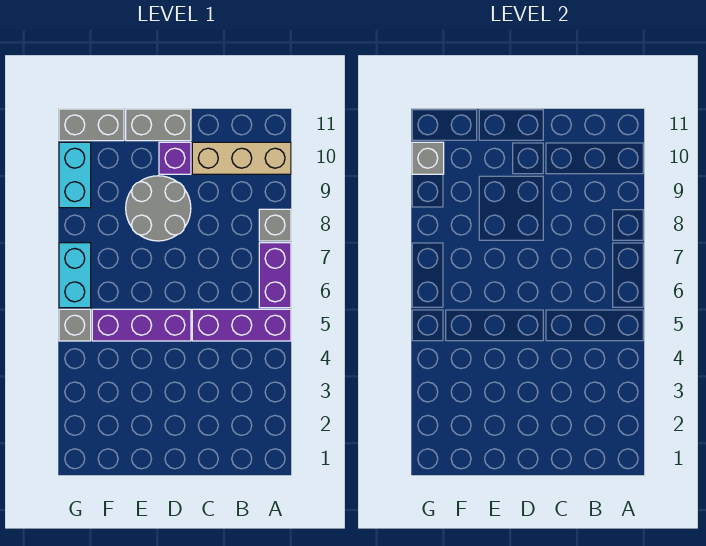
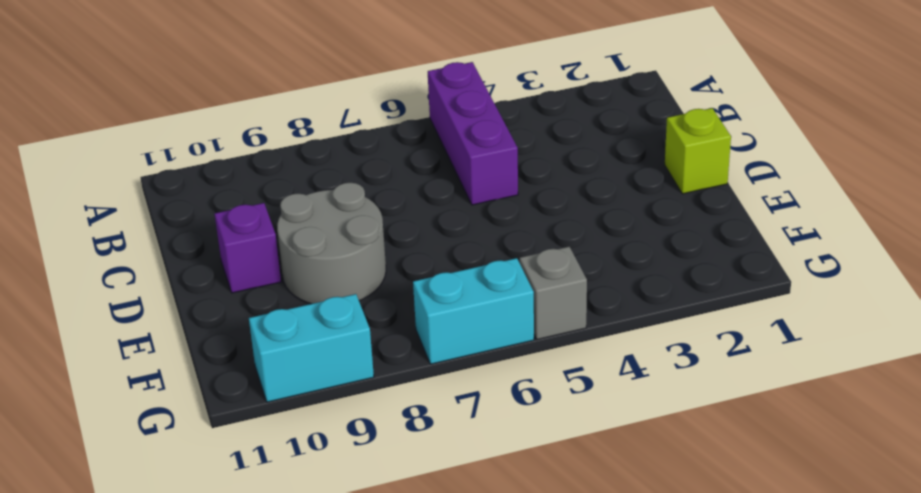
lime brick D1 level 1 -> none
none -> purple brick A6:A7 level 1
none -> grey brick A8 level 1
none -> tan brick A10:C10 level 1

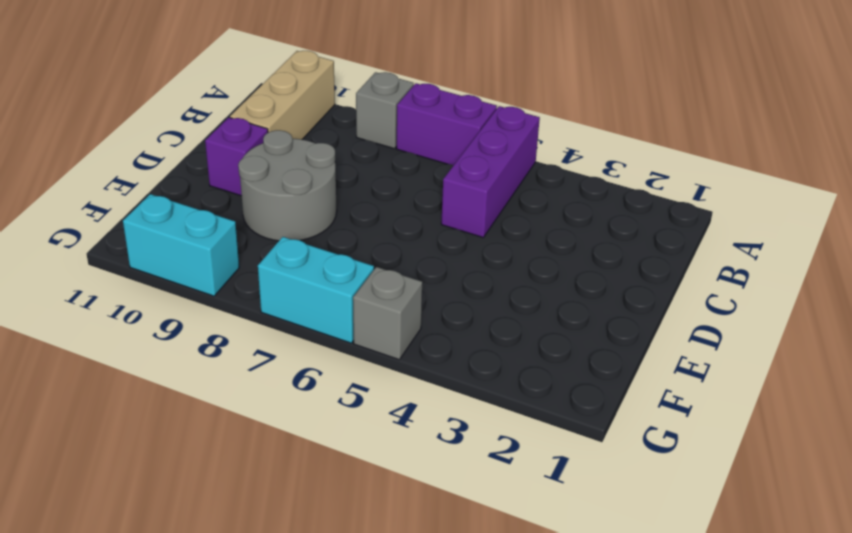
none -> purple brick D5:F5 level 1
none -> grey brick D11:E11 level 1
none -> grey brick F11:G11 level 1

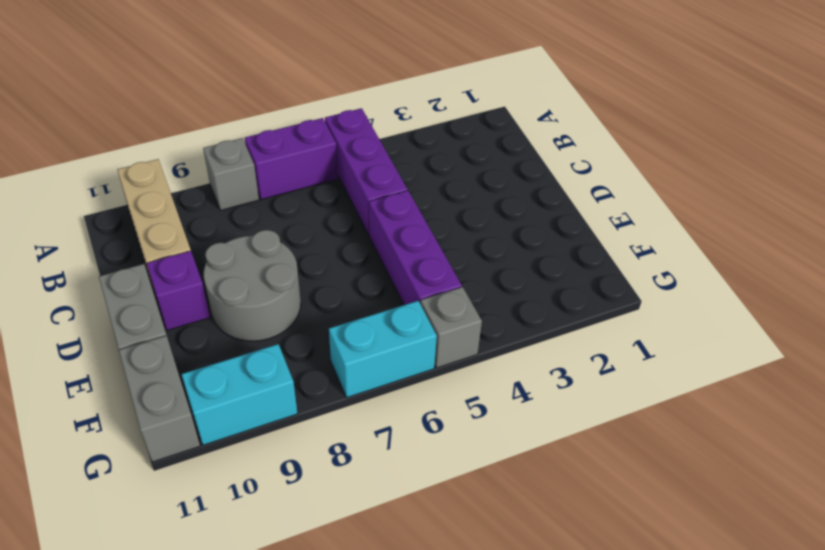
none -> grey brick G10 level 2

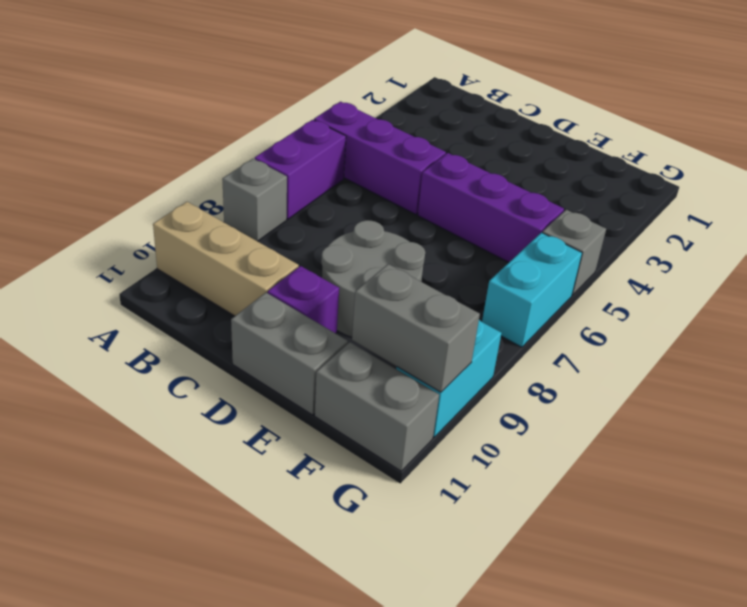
grey brick F10:G10 level 2 -> grey brick G10 level 2

